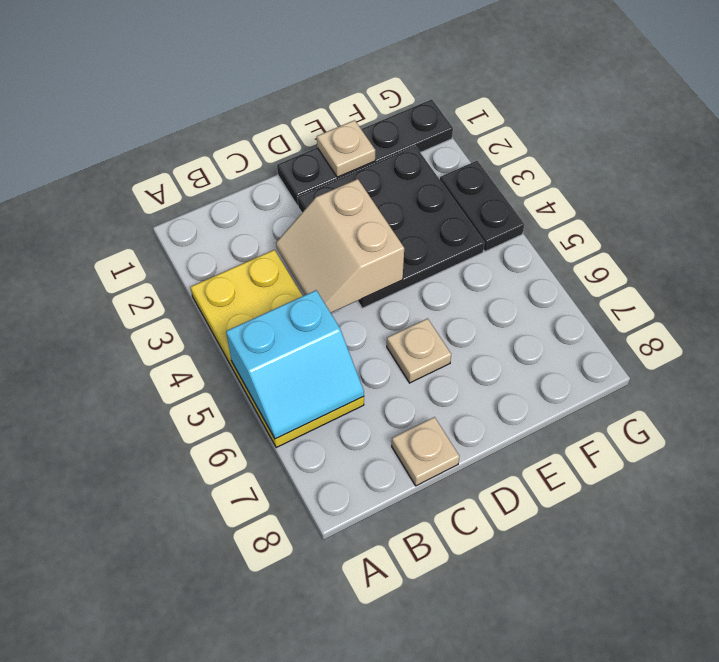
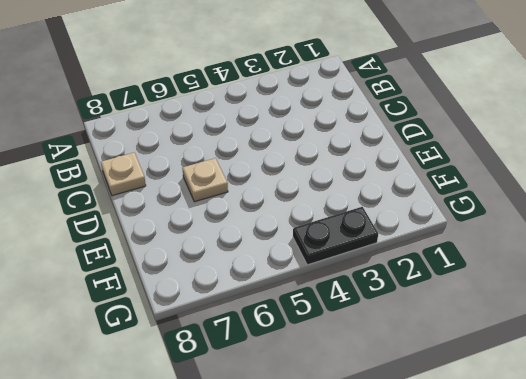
none -> yellow plate A3:B6 level 1
none -> black plate D1:G1 level 1

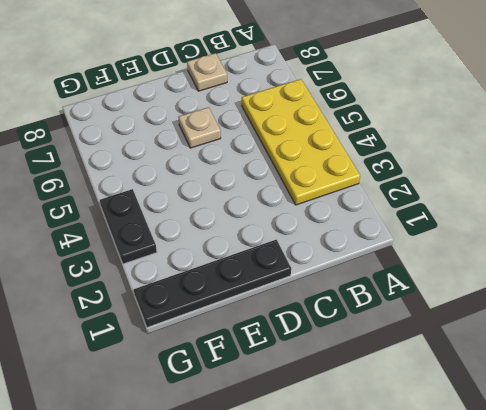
none -> black plate D2:F4 level 1
none -> cyan slope A5:B6 level 2 top 5

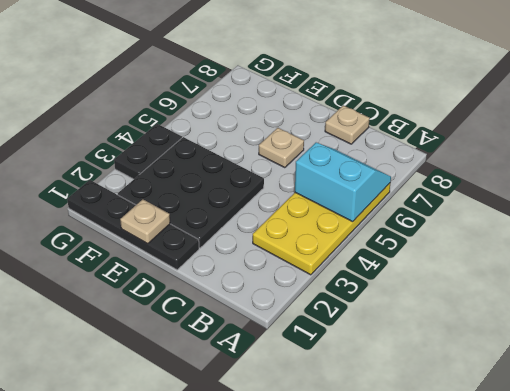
none -> tan slope C3:D4 level 2 top D

